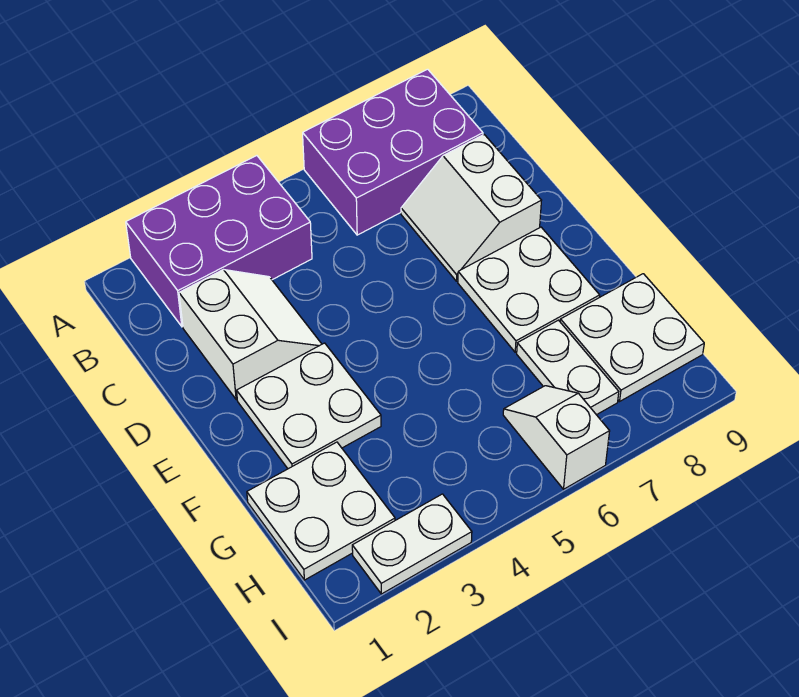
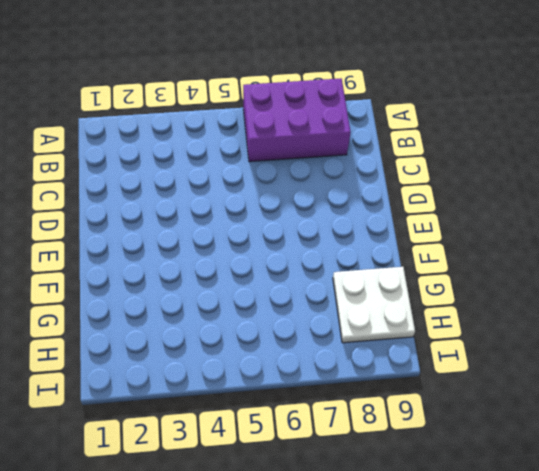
none -> purple brick A2:B4 level 1
none -> white slope C2:D3 level 1 top 2

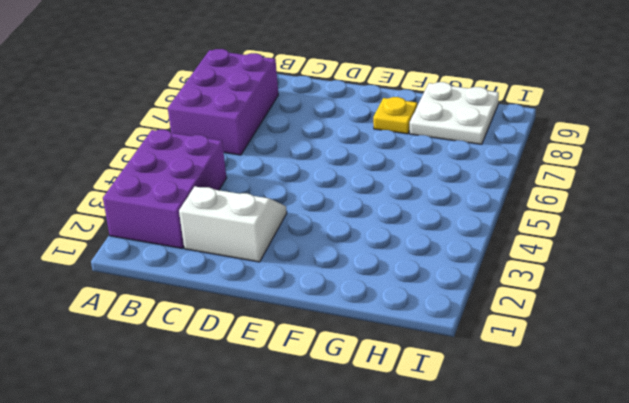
yellow plate F8 level 1 -> white plate E7:F8 level 1
none -> white slope C7:D8 level 1 top 8
none -> white plate E2:F3 level 1

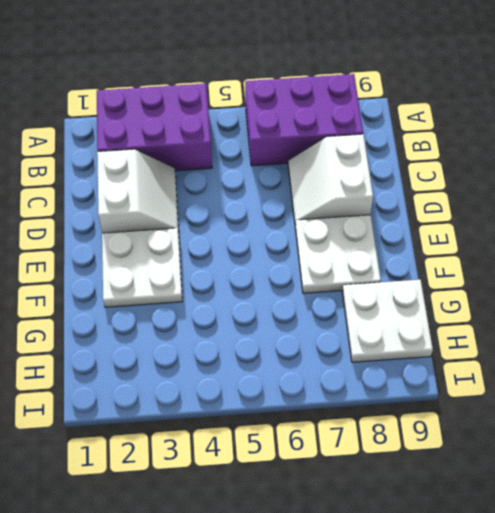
none -> white plate G1:H2 level 1
none -> white plate G7:H7 level 1

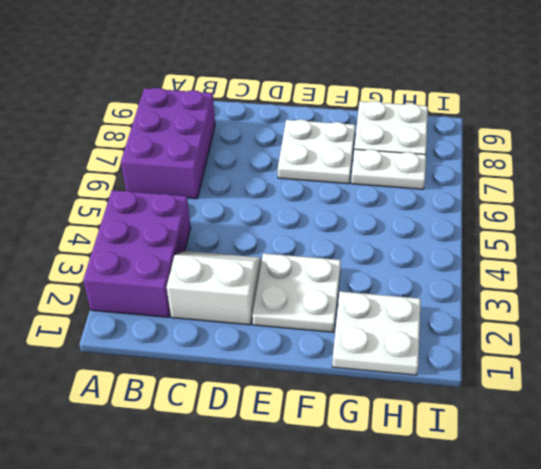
none -> white slope C7:D8 level 1 top 8
none -> white slope H6:I6 level 1 top I

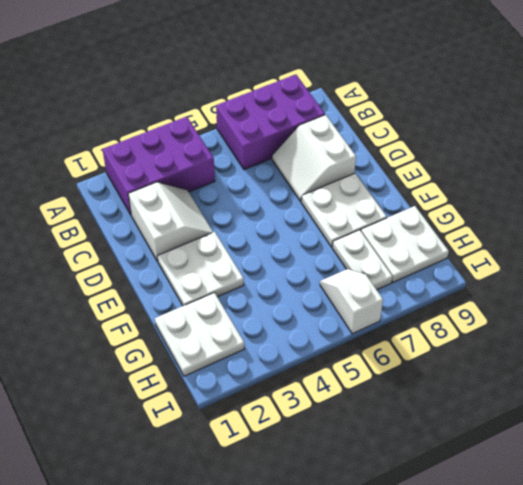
none -> white plate I2:I3 level 1

